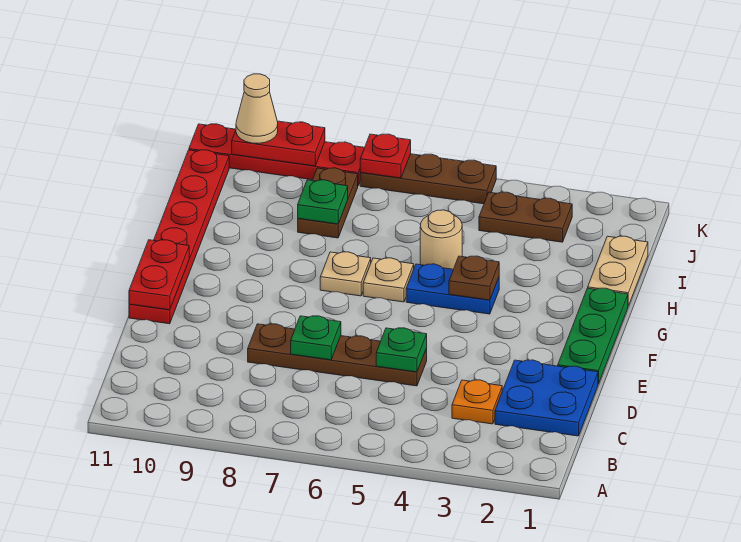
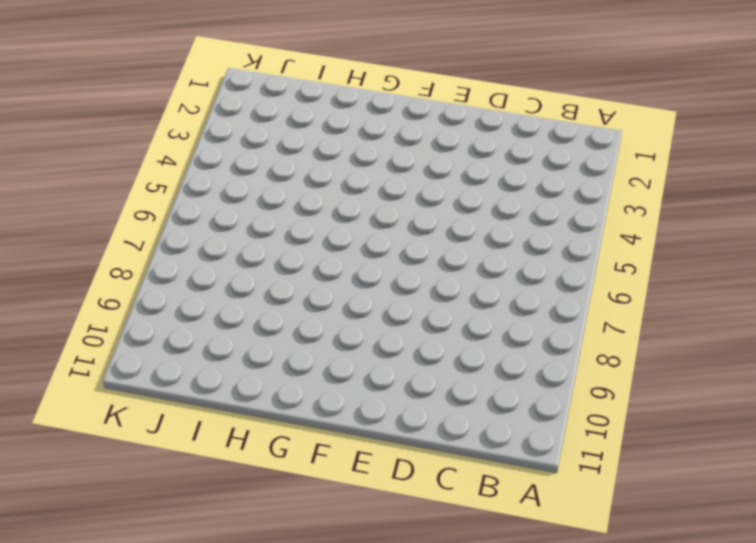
none -> blue plate C1:D2 level 1
none -> orange plate C3 level 1
none -> brown plate D5:D8 level 1

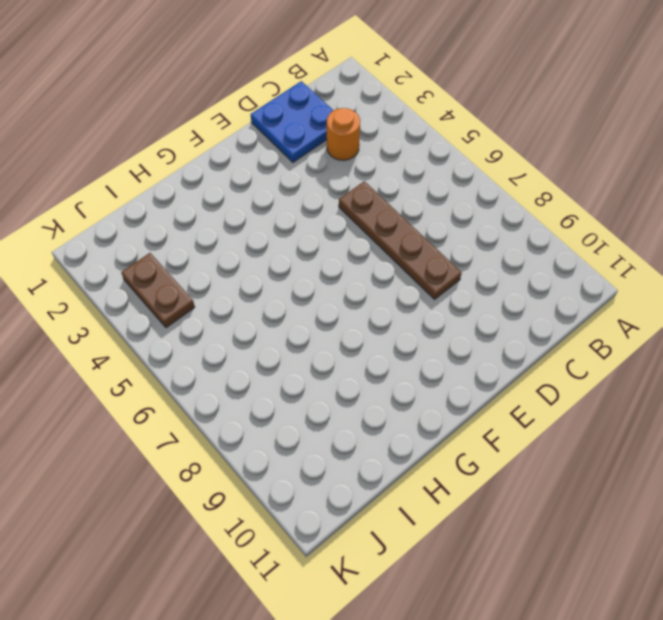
orange round brick C3 level 1 -> orange plate C3 level 1
none -> green plate E1:G1 level 1
none -> red plate E11:J11 level 1
none -> blue plate G4:G5 level 1

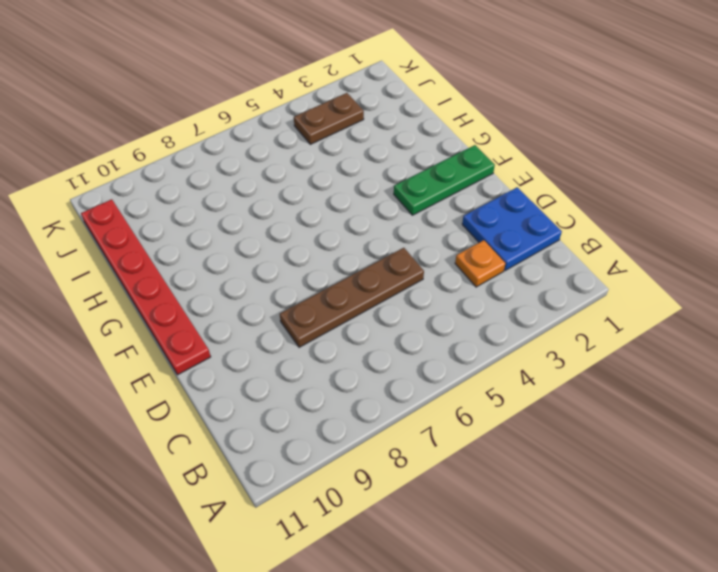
green plate F1:F3 level 1 -> green plate E1:G1 level 1
none -> blue plate G4:G5 level 1
none -> tan plate G6 level 1
none -> tan plate G7 level 1

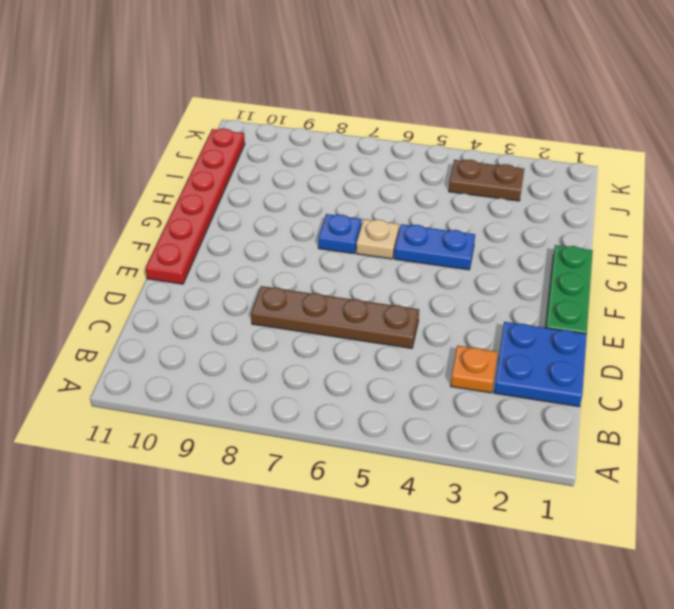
blue plate G7 level 1 -> tan plate G7 level 1
none -> tan plate H1:I1 level 1
none -> tan round brick H5 level 1
none -> brown plate I8:J8 level 1

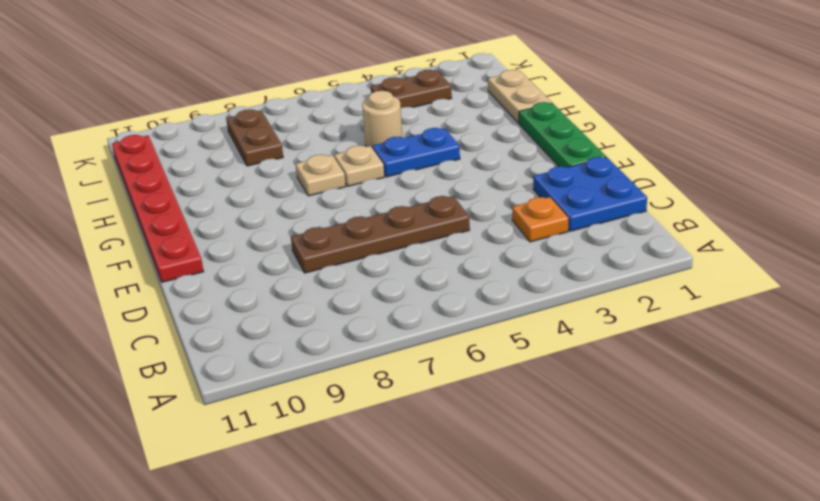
none -> brown plate K5:K7 level 1
none -> red plate K8:K11 level 1
none -> green plate D5 level 2

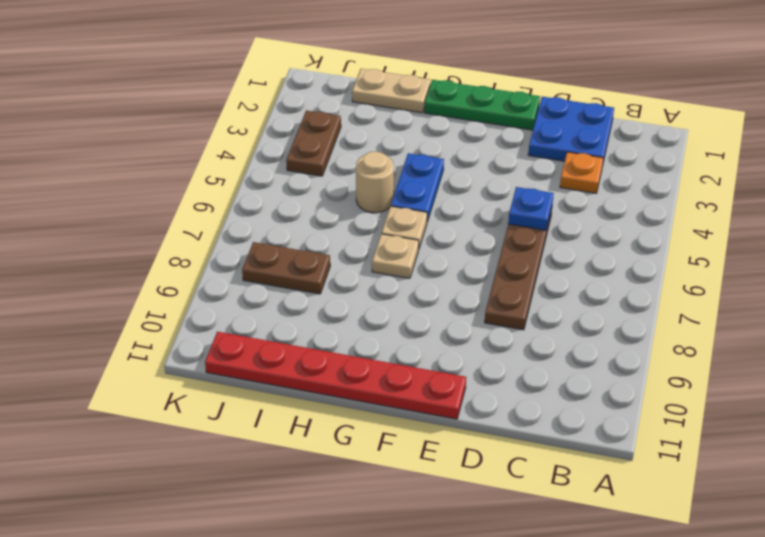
blue plate D5 level 2 -> green plate D5 level 2
none -> brown plate K5:K7 level 1
none -> red plate K8:K11 level 1
none -> green plate D7 level 2

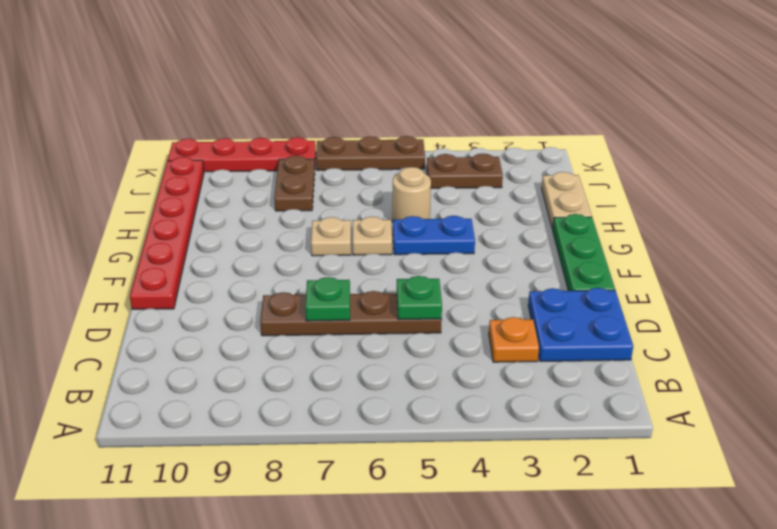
none -> red plate E11:F11 level 2
none -> brown plate G4 level 2
none -> green plate I8 level 2

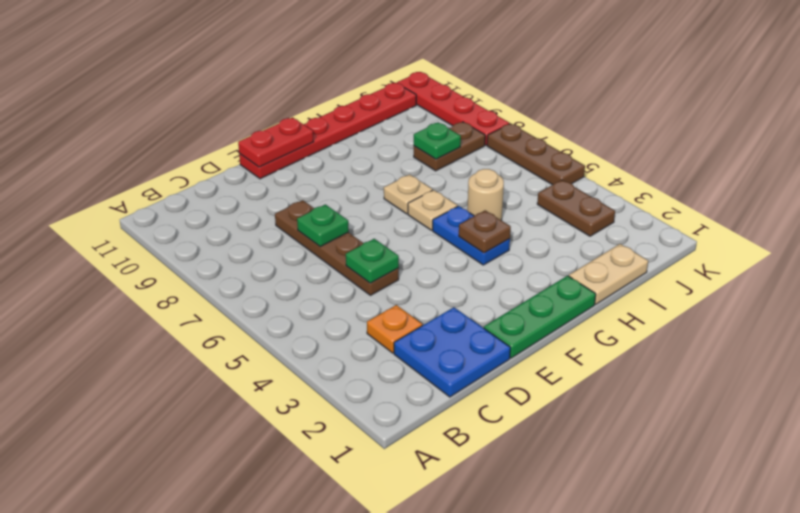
none -> red plate K7 level 2
none -> red plate K9:K10 level 2
none -> tan cone K10 level 3

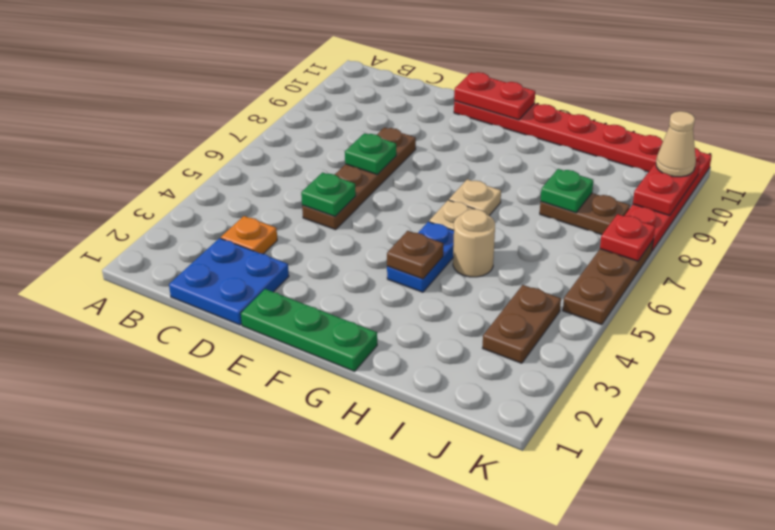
none -> tan plate H1:I1 level 1

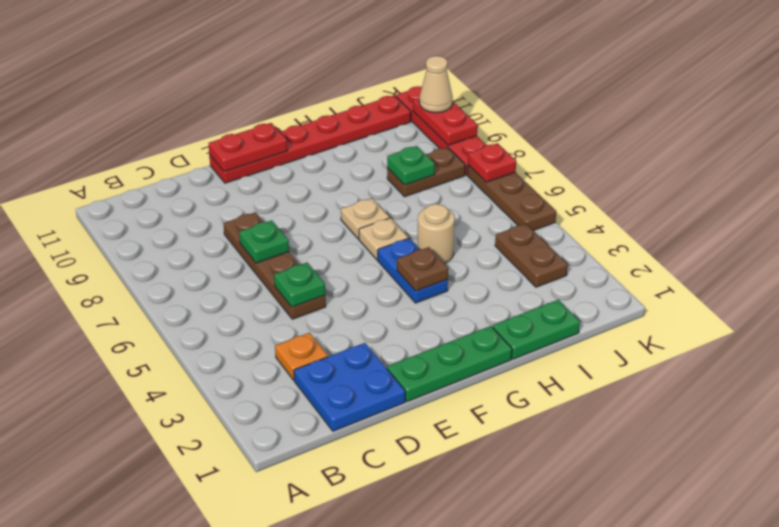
green plate H1:I1 level 1 -> tan plate H1:I1 level 1

